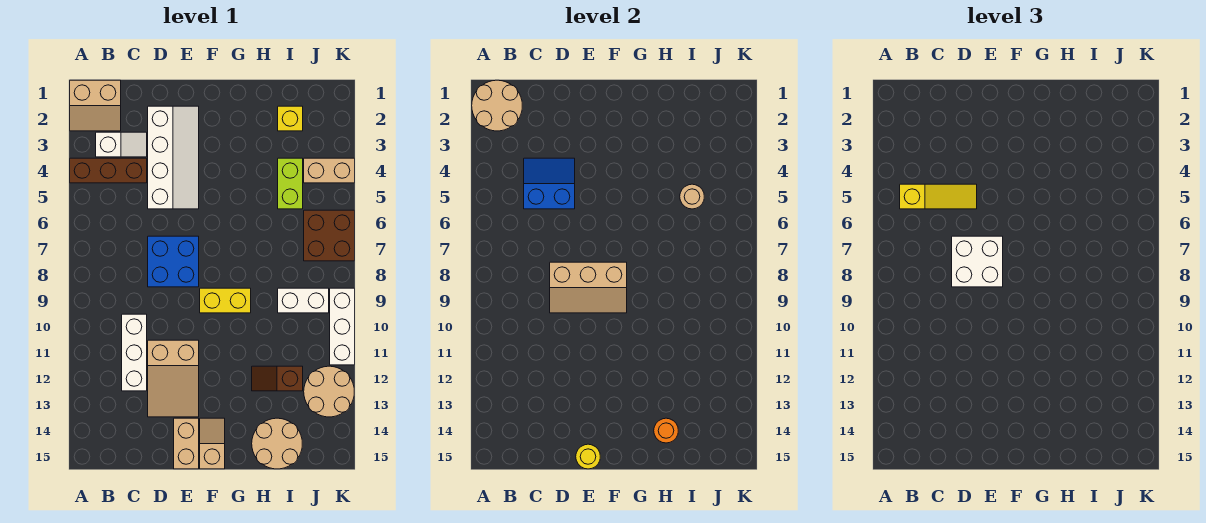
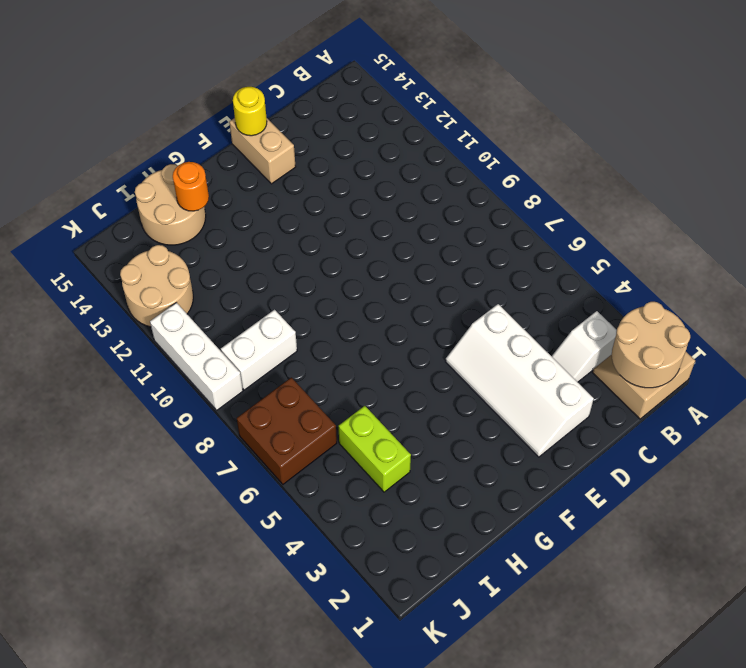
none -> brown brick A4:C4 level 1
none -> white brick C10:C12 level 1
none -> blue brick D7:E8 level 1

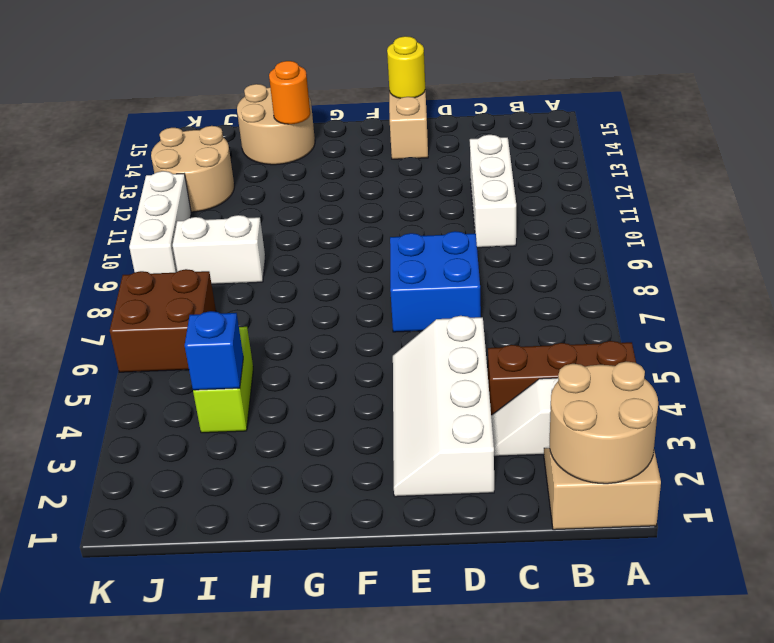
blue brick I4 level 2 -> none
none -> tan slope D11:E13 level 1 top 11
none -> yellow brick F9:G9 level 1
none -> tan slope F14:F15 level 1 top 15

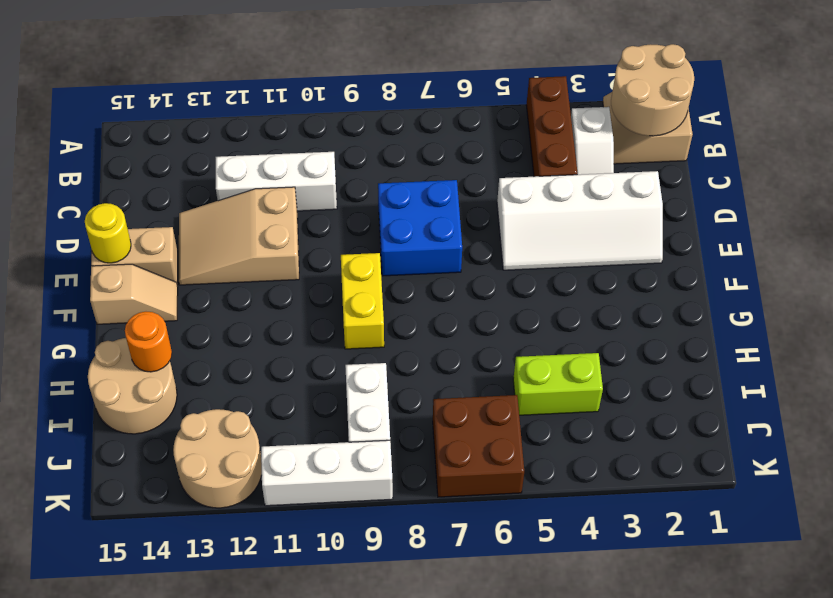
none -> brown slope H12:I12 level 1 top I
none -> yellow brick I2 level 1
none -> tan brick J4:K4 level 1

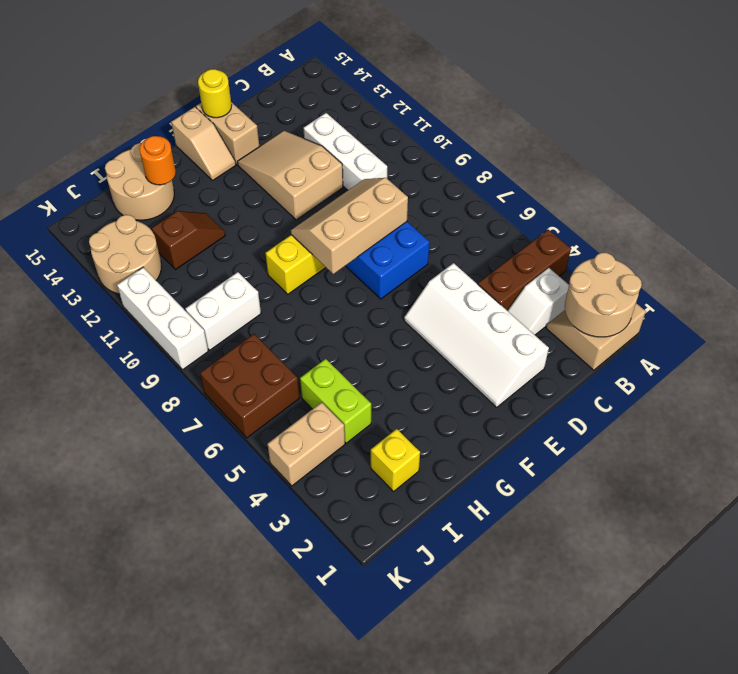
none -> blue slope C4:D5 level 2 top 5
none -> tan round brick I5 level 2
none -> yellow slope B5:D5 level 3 top B

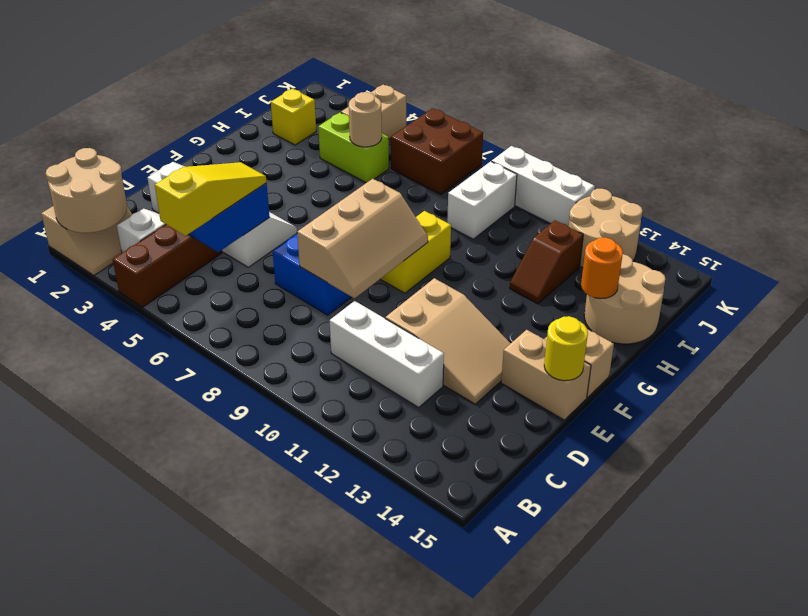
none -> white brick D7:E8 level 3

